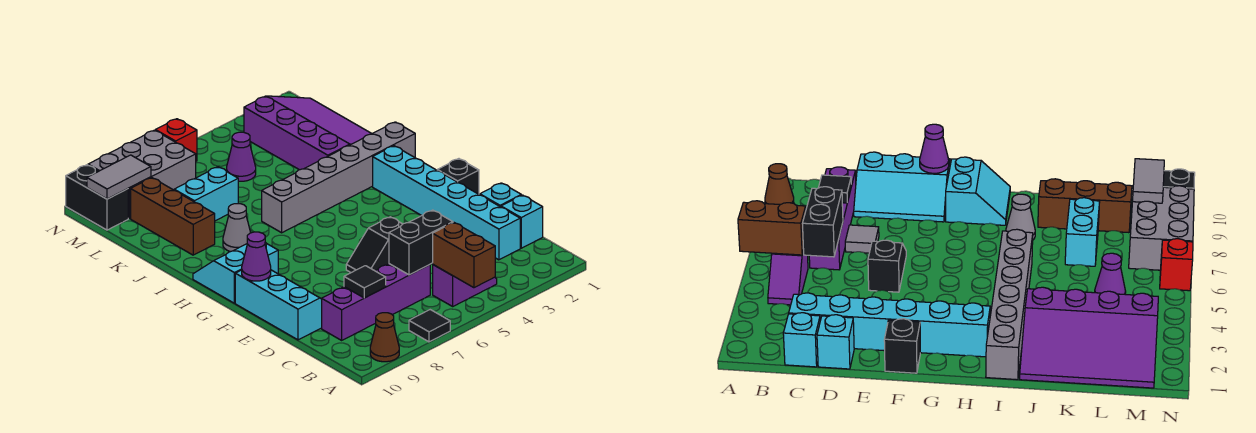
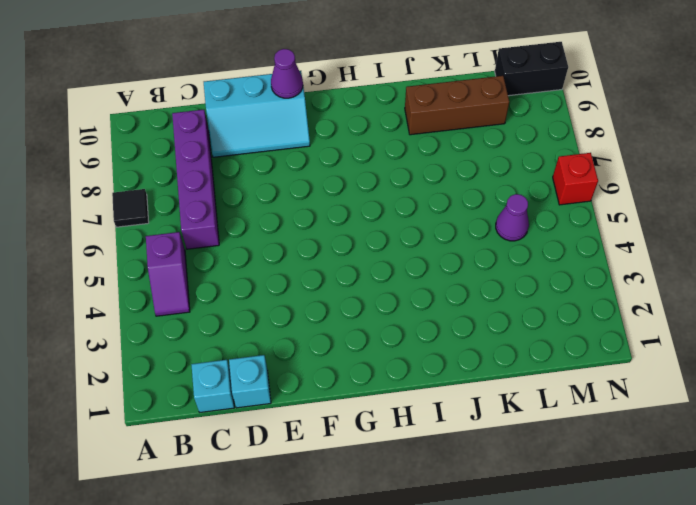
none -> brown cone A9 level 1
none -> cyan brick C2:H2 level 1
none -> grey tile D7 level 1

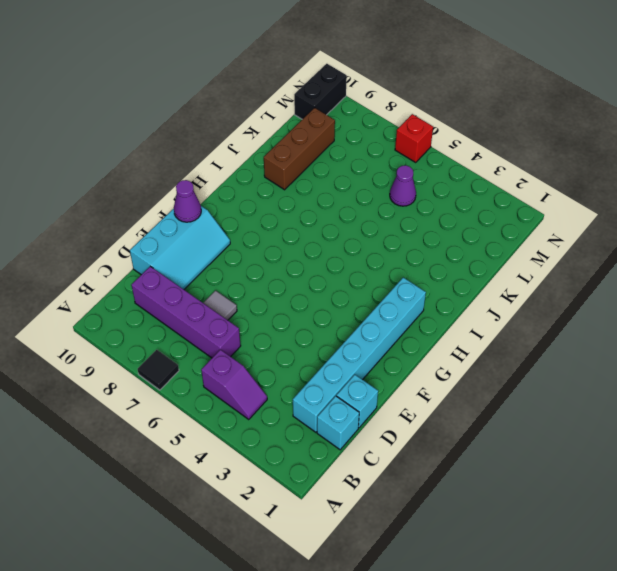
none -> brown cone A9 level 1
none -> black slope E5:E6 level 1 top 5
none -> black brick F1 level 1

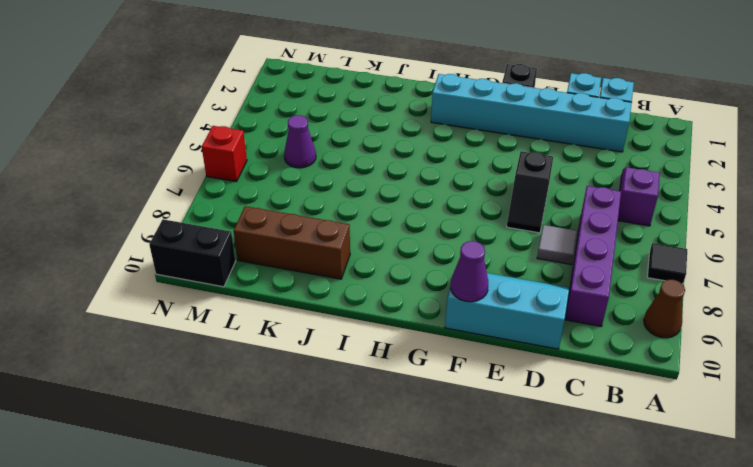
none -> cyan slope G9:H10 level 1 top G
none -> grey brick I1:I6 level 1
none -> grey cone I8 level 1

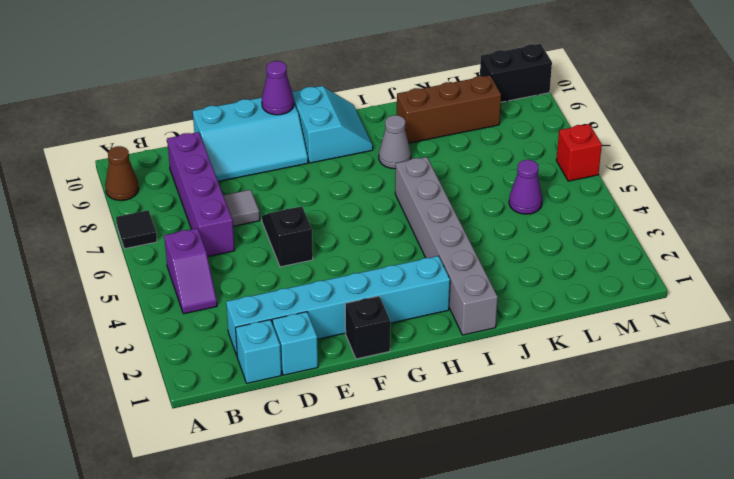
none -> purple slope J1:M3 level 1 top 3
none -> cyan brick K7:K8 level 1
none -> grey brick M7:N9 level 1

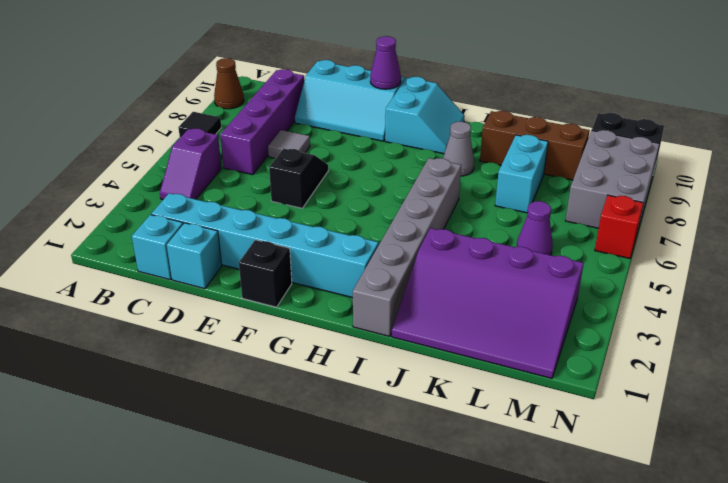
none -> brown brick A5:B5 level 2
none -> black brick C5:C6 level 2
none -> black tile C8 level 2

